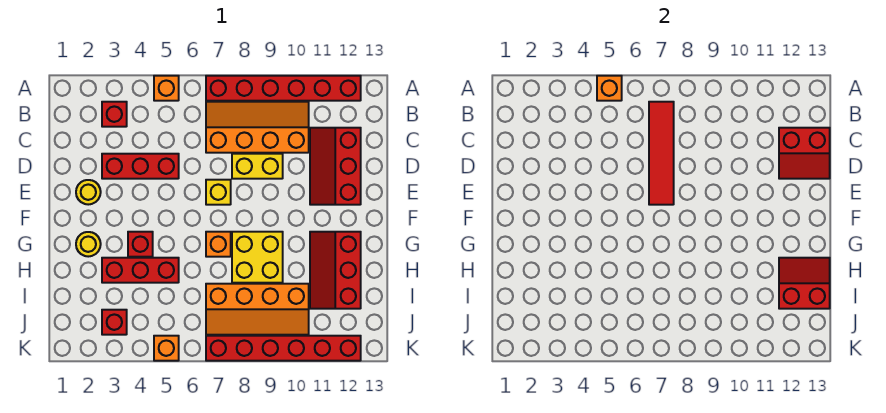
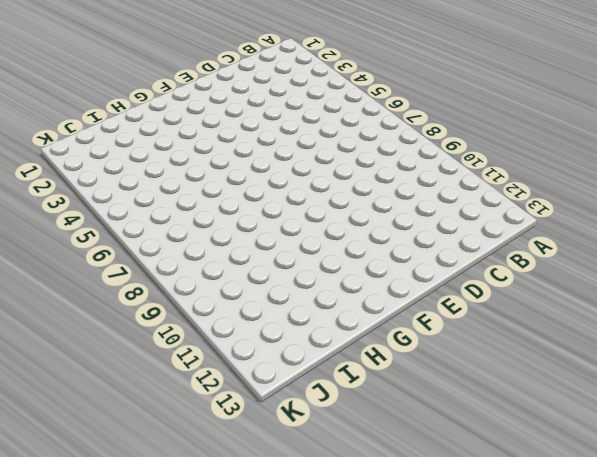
none -> orange brick A5 level 1
none -> red brick A7:A12 level 1
none -> red brick B3 level 1

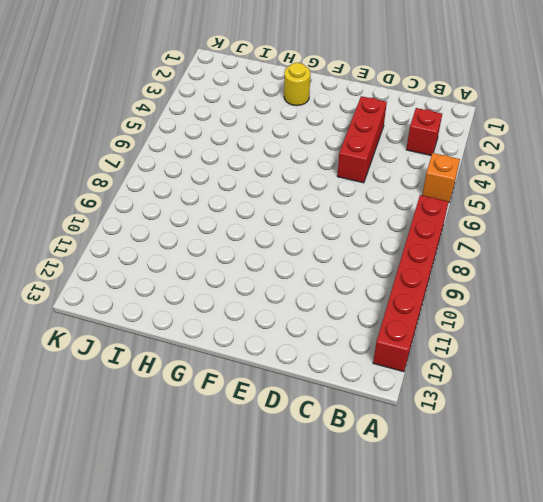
none -> orange slope B7:C10 level 1 top C
none -> red slope C11:E12 level 1 top 12
none -> yellow brick D8:D9 level 1

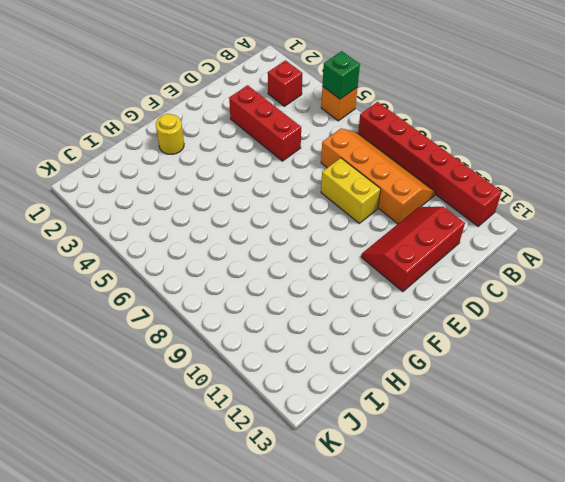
green brick A5 level 2 -> orange brick A5 level 2
none -> yellow round brick E2 level 1
none -> yellow brick E7 level 1
none -> red brick G4 level 1

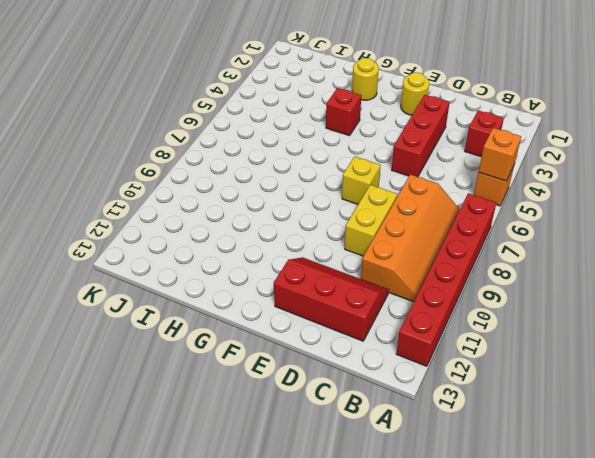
none -> orange brick G7 level 1
none -> yellow brick G8:H9 level 1
none -> red slope G11:I12 level 1 top 12

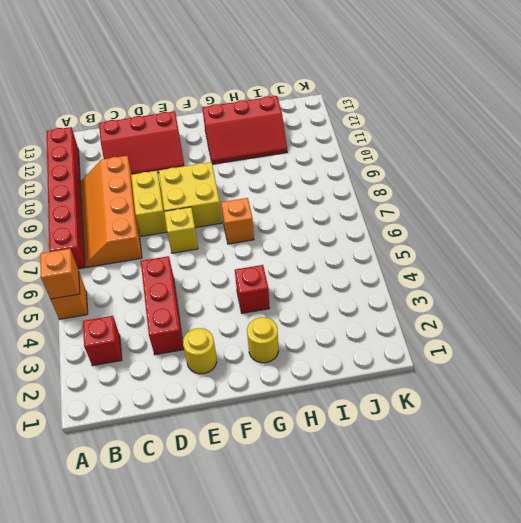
yellow brick E8:F9 level 1 -> yellow brick G8:H9 level 1
none -> red brick H3:H5 level 1
none -> orange slope I7:J10 level 1 top I
none -> red brick J3 level 1

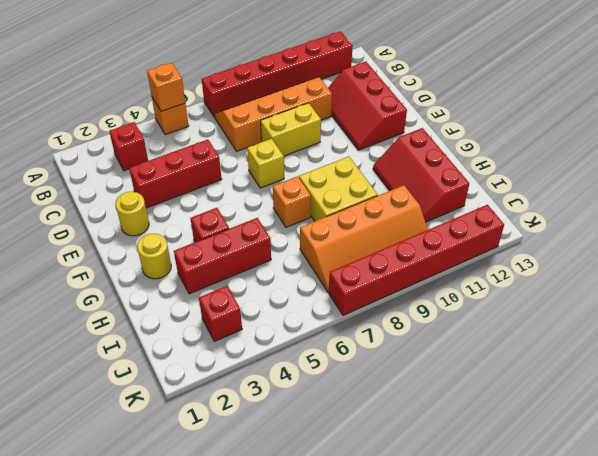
none -> orange brick K5 level 1
none -> red tile B7:E7 level 2
none -> red slope C12:D13 level 2 top C

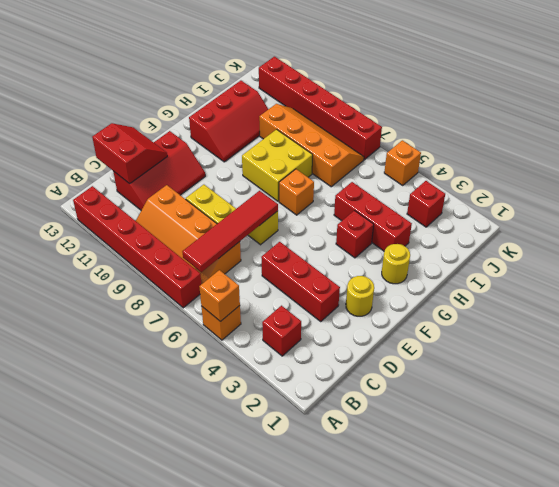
none -> red slope H12:I13 level 2 top I

